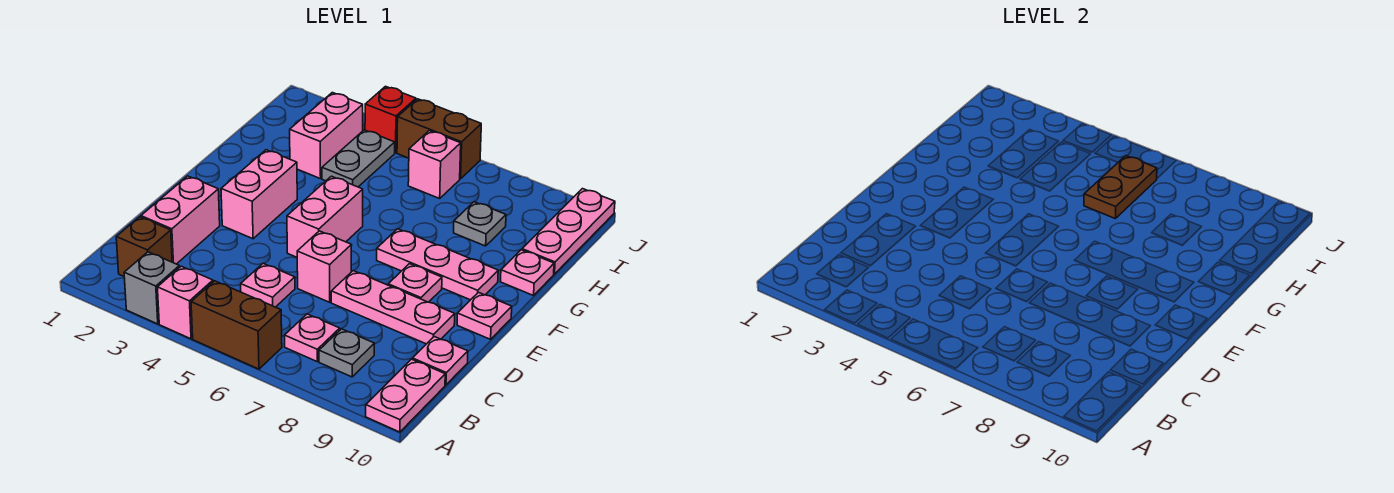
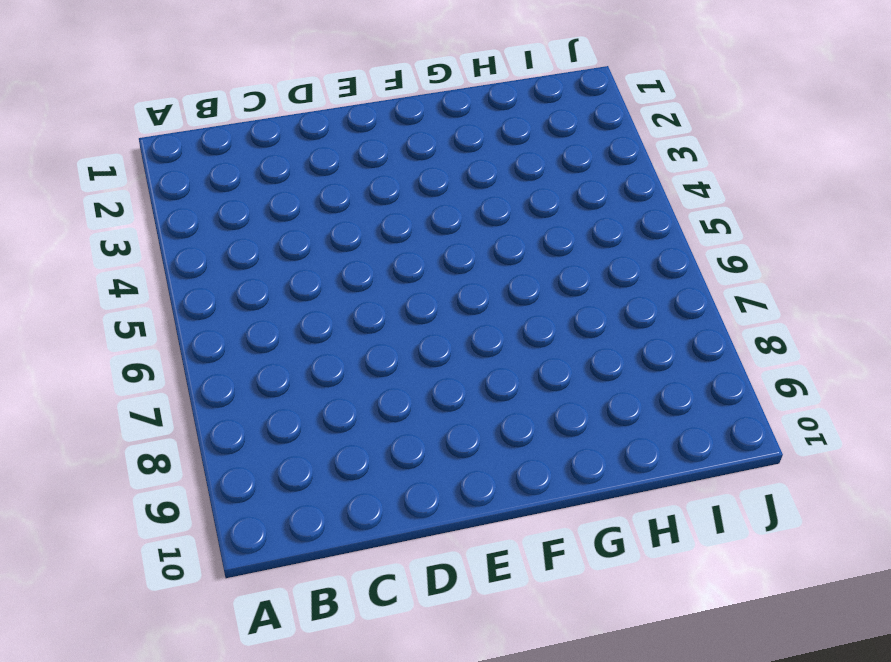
none -> grey brick A3 level 1
none -> pink brick A4 level 1
none -> brown brick A5:A6 level 1

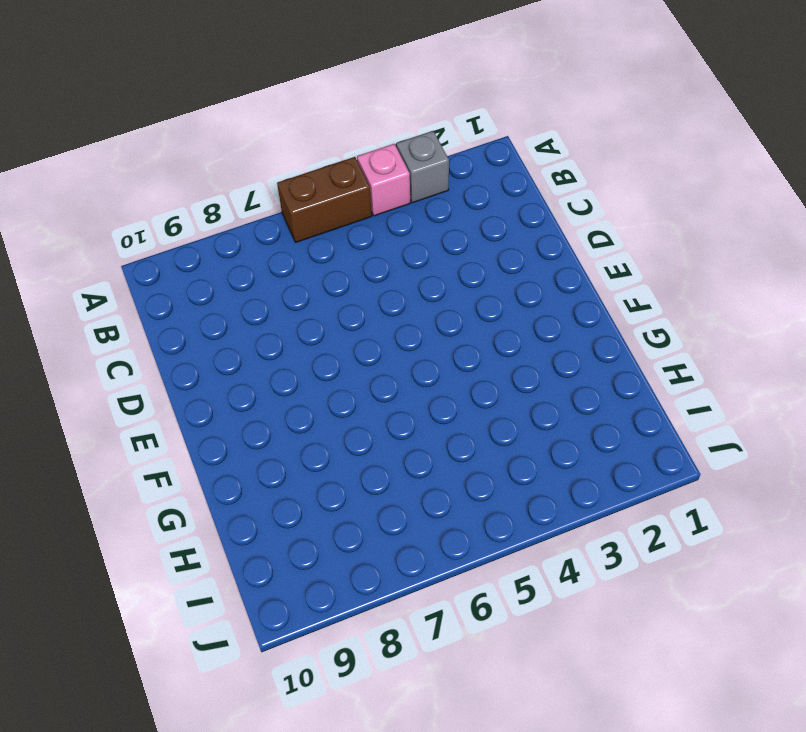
none -> pink plate A10:B10 level 1
none -> brown brick B2 level 1
none -> pink plate B7 level 1

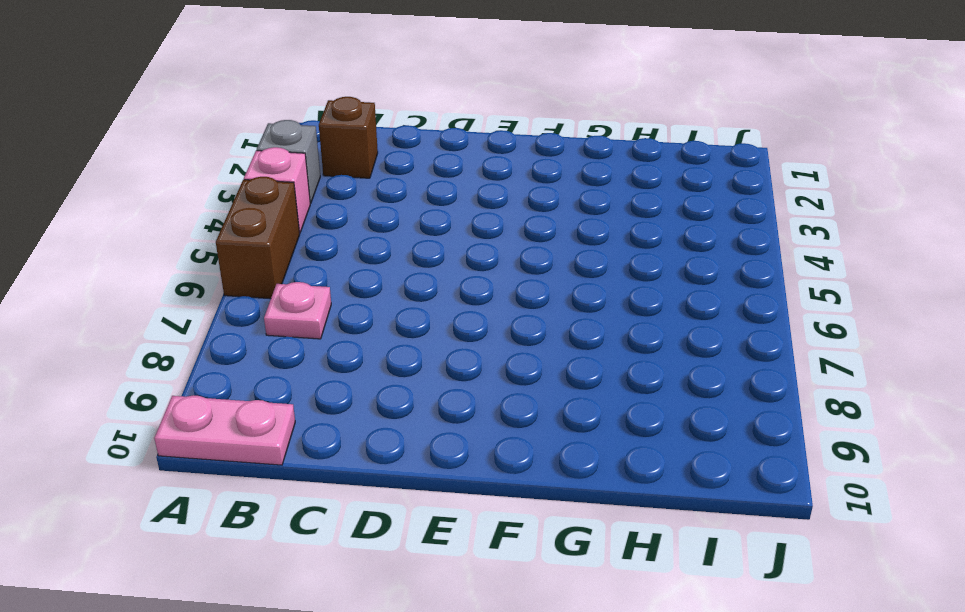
none -> grey plate B8 level 1
none -> pink brick C2:D2 level 1
none -> pink plate C5 level 1

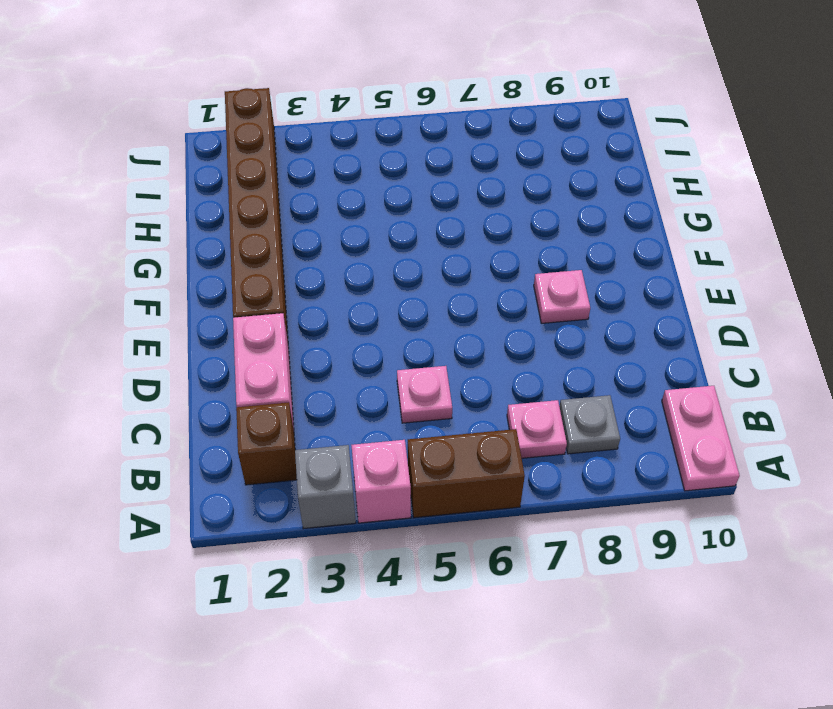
brown brick E2:J2 level 1 -> none
none -> pink plate C10 level 1
none -> pink brick D6 level 1
none -> pink plate D7:D9 level 1

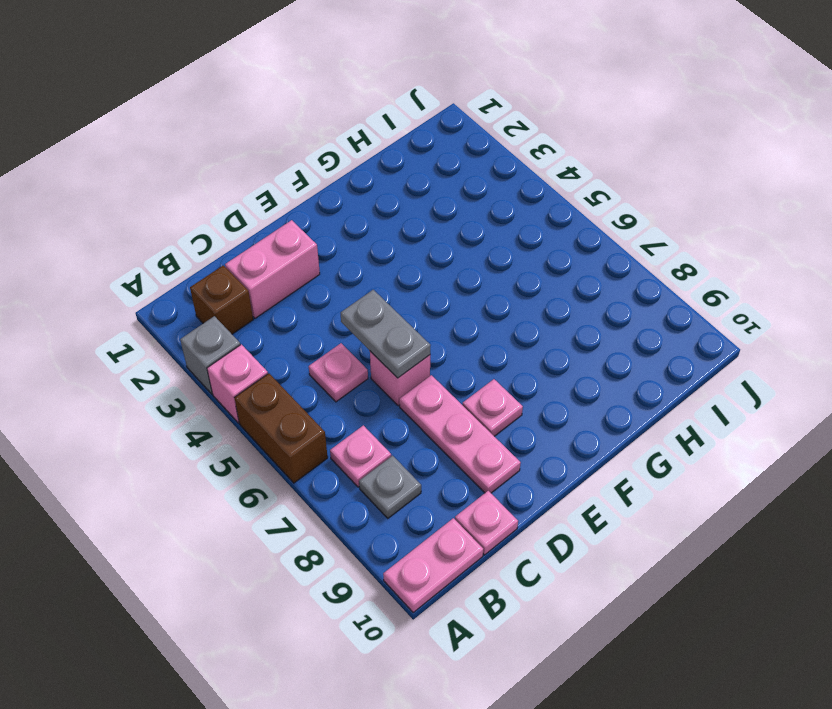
grey plate D5:D6 level 2 -> grey plate H4:I4 level 1
none -> pink brick E3:F3 level 1
none -> pink brick E5:F5 level 1
none -> pink plate E10 level 1

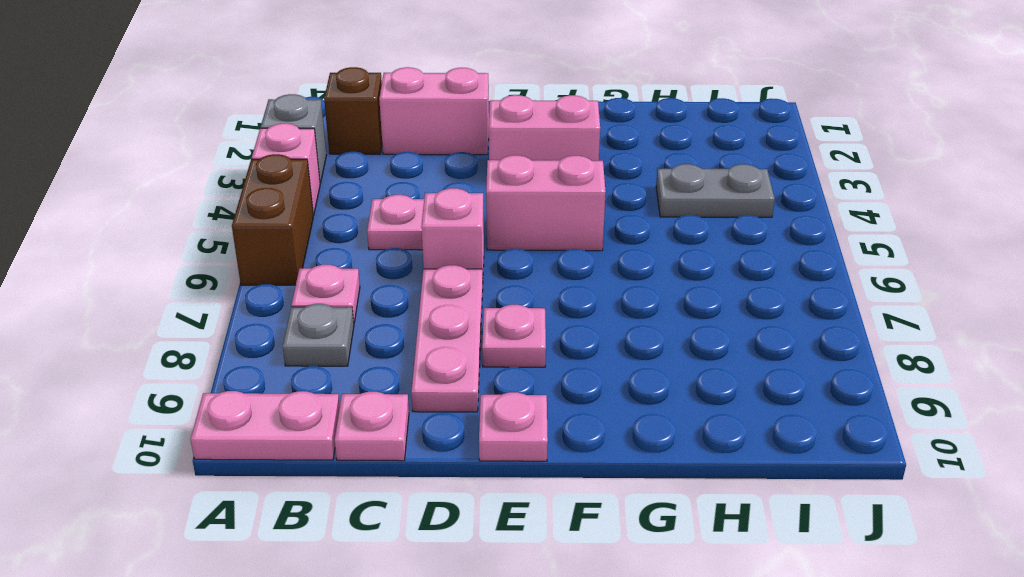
none -> pink plate F7:F9 level 1
none -> pink plate G10 level 1
none -> pink brick H3:I3 level 1

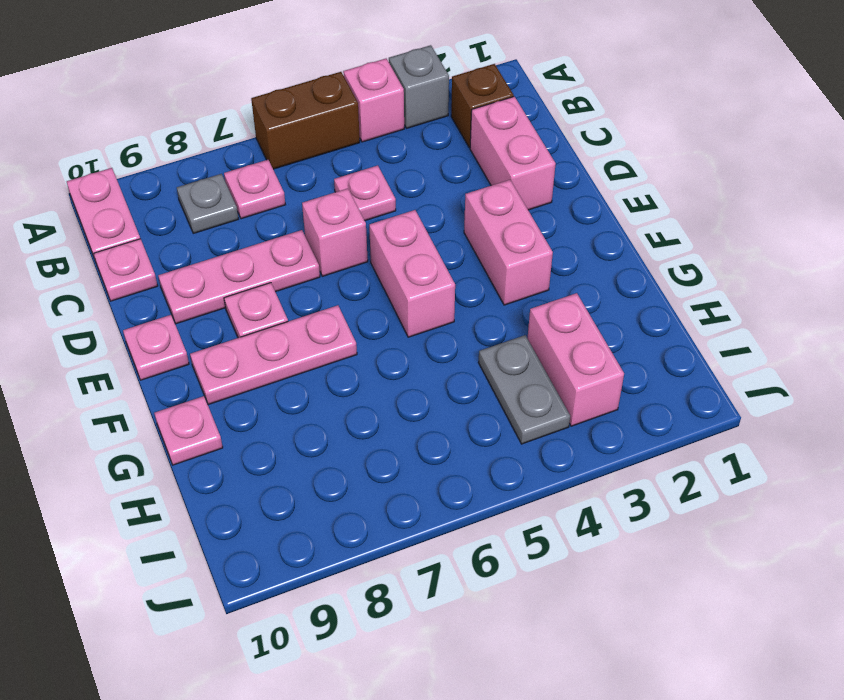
none -> grey plate H8 level 1
none -> pink plate H10:J10 level 1
none -> pink brick I6 level 1

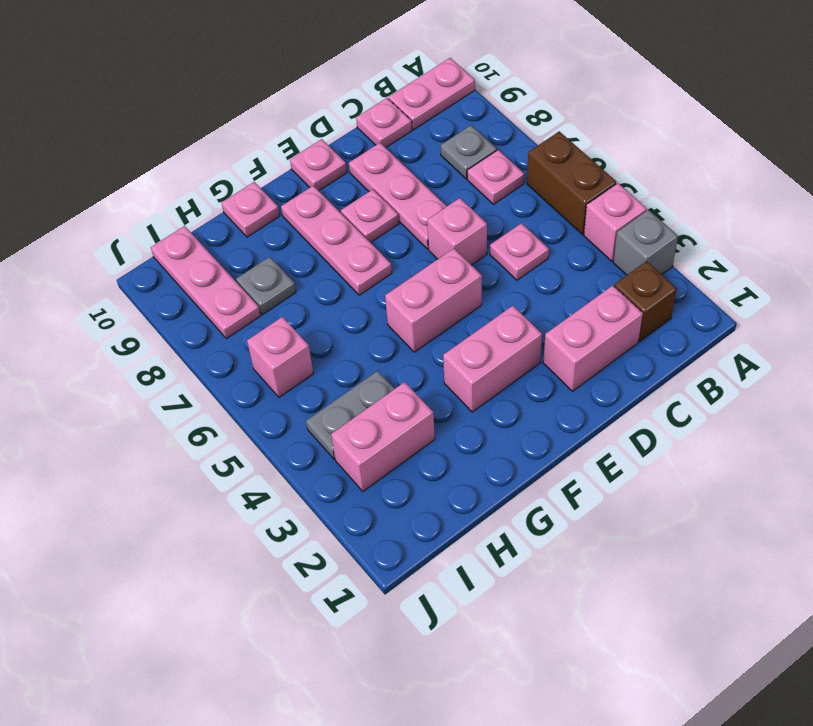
pink plate I8:I10 level 1 -> pink plate H10:J10 level 1
none -> red brick J4 level 1
none -> brown brick J5:J6 level 1
none -> brown plate H6:I6 level 2

